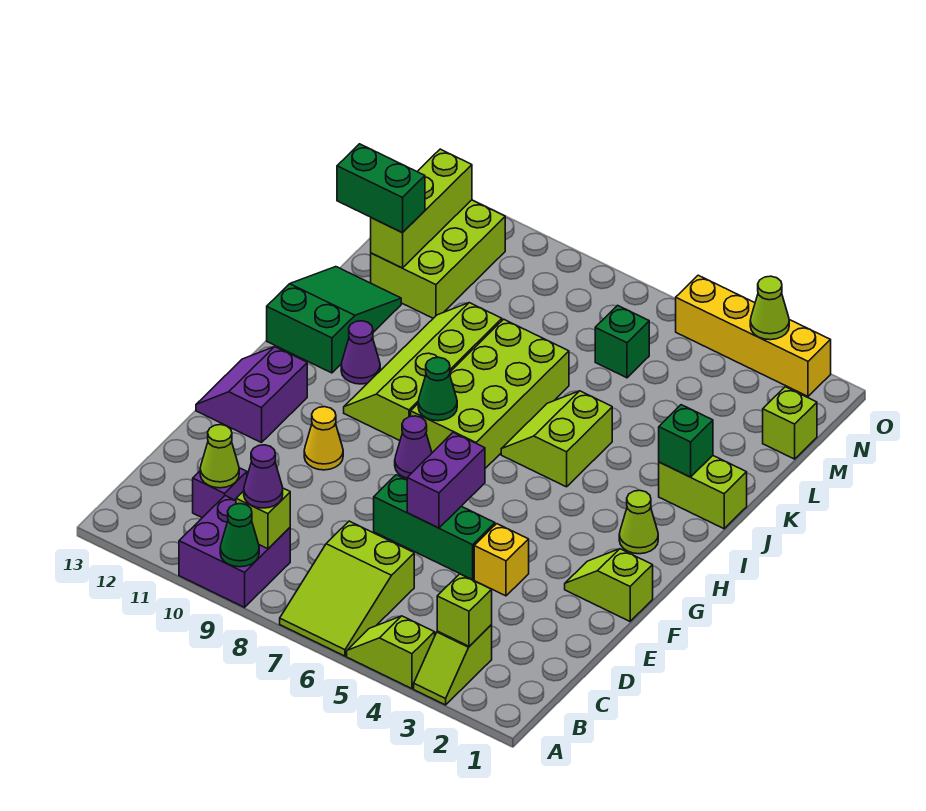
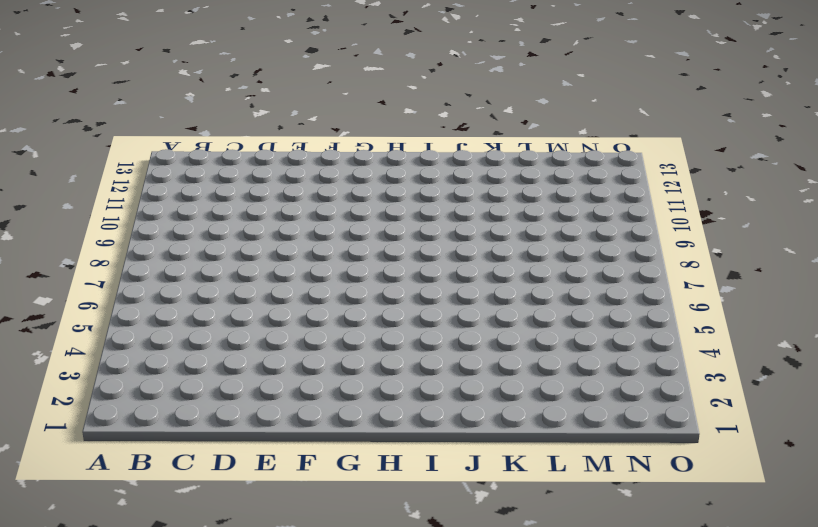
none -> lime slope A3:B3 level 1 top B
none -> lime slope A4:A5 level 1 top 4
none -> lime slope A6:C7 level 1 top C
none -> purple brick A9:B10 level 1

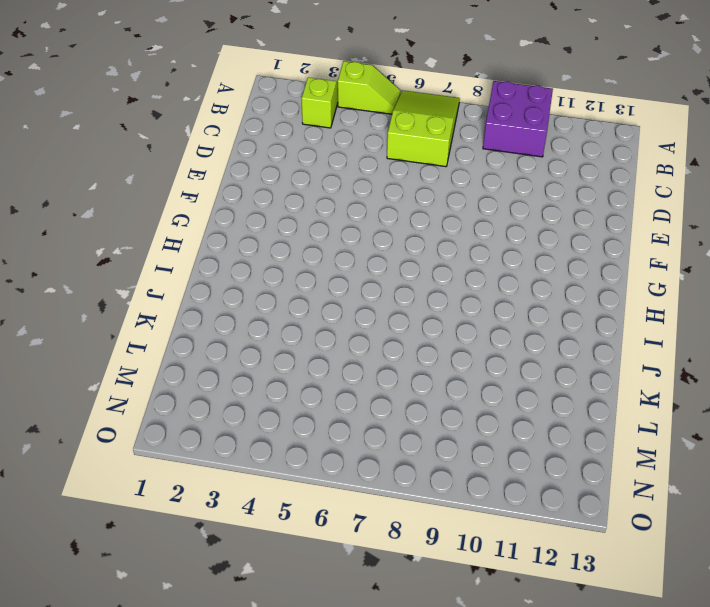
none -> purple brick C11 level 1
none -> yellow brick E4 level 1
none -> green brick E5:E7 level 1
none -> lime slope F1:F2 level 1 top 1

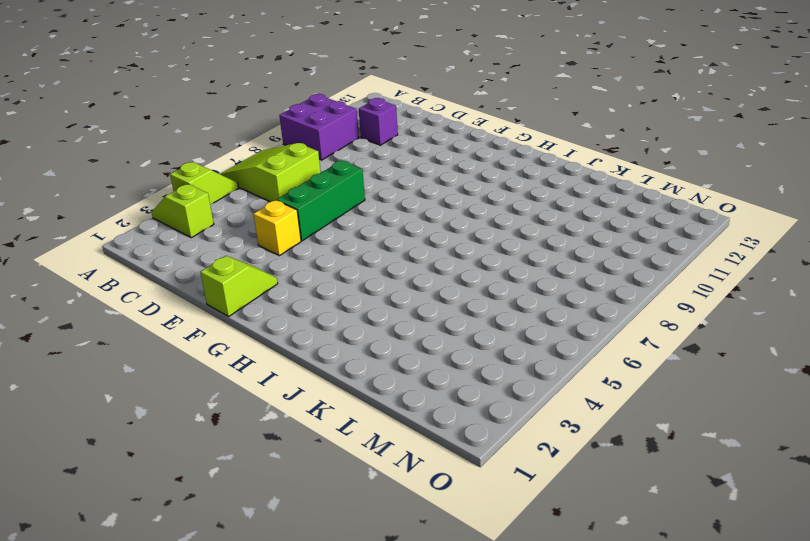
none -> yellow cone F10 level 1
none -> purple slope F12:G13 level 1 top 12
none -> purple cone G8 level 1
none -> lime cone H2 level 1

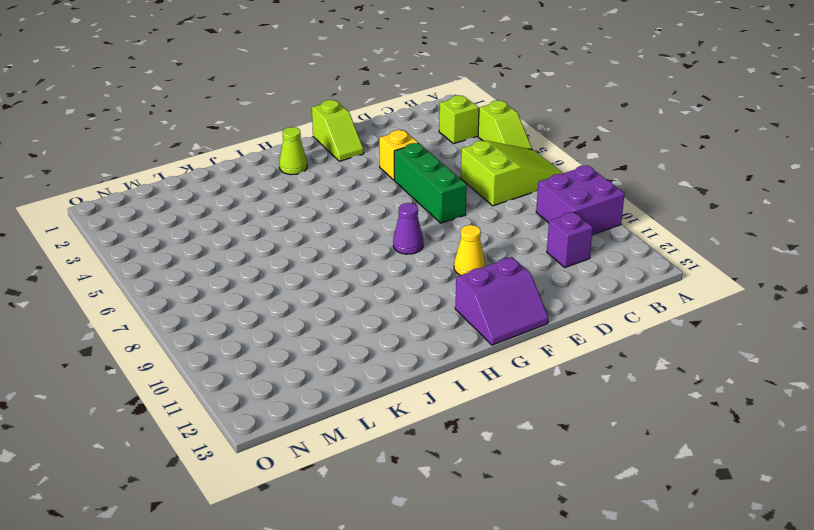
none -> lime brick H7:K8 level 1
none -> lime slope H9:K10 level 1 top 9
none -> lime slope I5:J6 level 1 top 5
none -> purple cone I11 level 1

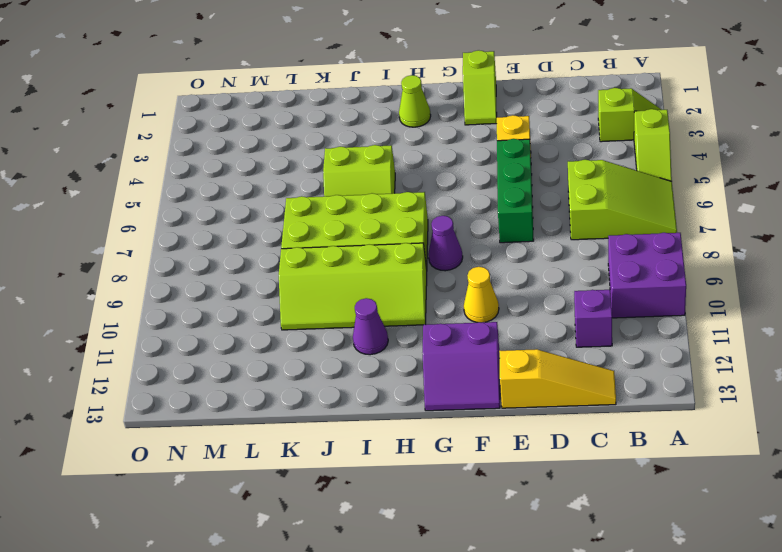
yellow slope C13:E13 level 1 top E -> none
none -> green slope I12:K13 level 1 top I
none -> lime brick J1:J2 level 1
none -> lime brick L11:N12 level 1
none -> lime brick M1 level 1

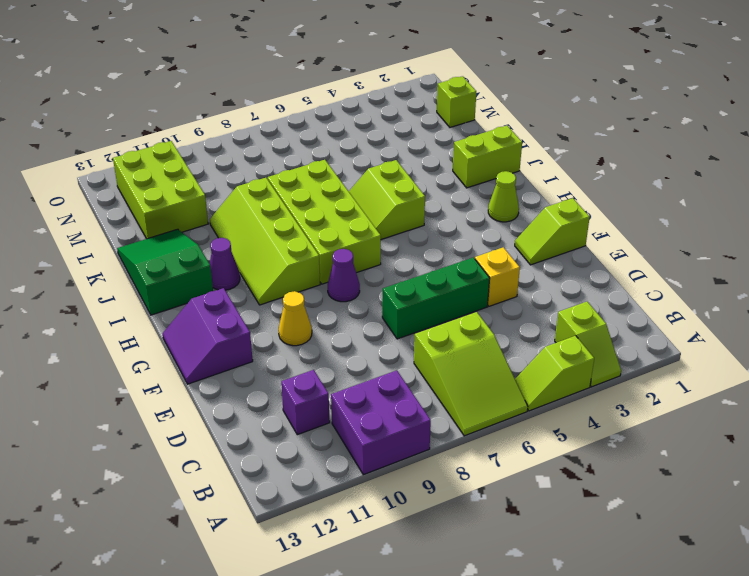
none -> green brick M6 level 1
none -> yellow brick O2:O5 level 1
none -> green cone A9 level 2
none -> lime brick B3 level 2

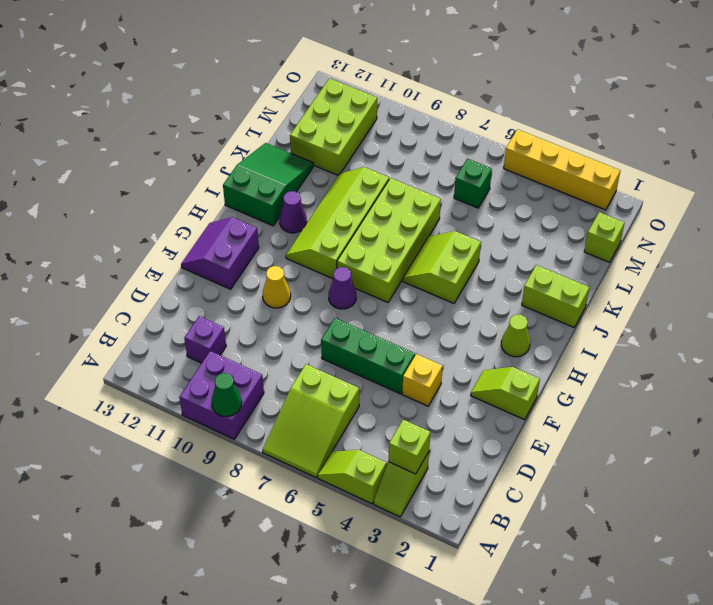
none -> lime brick B9 level 2
none -> lime cone C11 level 2
none -> purple brick E6:F6 level 2
none -> green cone H8 level 2

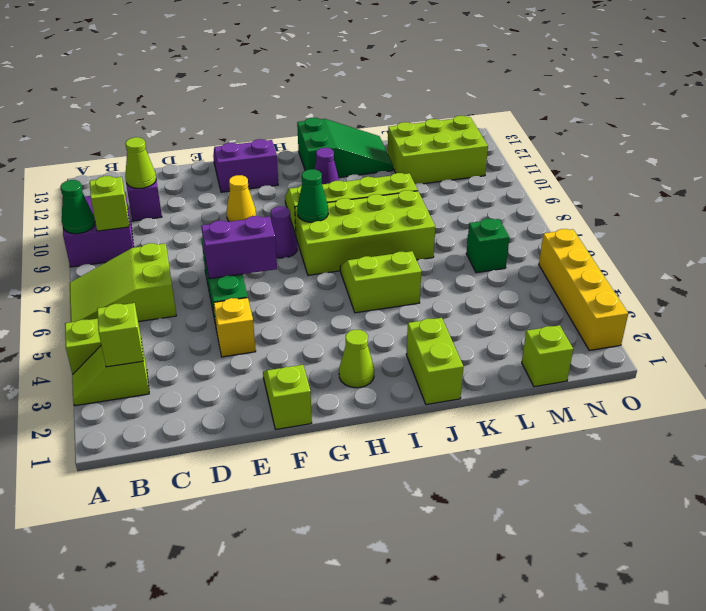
none -> green brick J2 level 2
none -> lime brick L12:N12 level 2
none -> lime cone O3 level 2
none -> purple cone B9 level 3

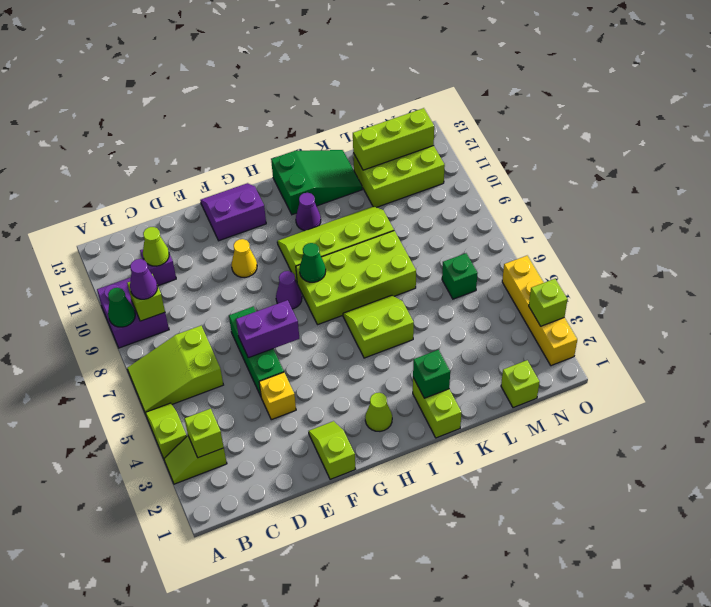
lime brick O3 level 2 -> lime cone O3 level 2
none -> green brick L12:L13 level 3

